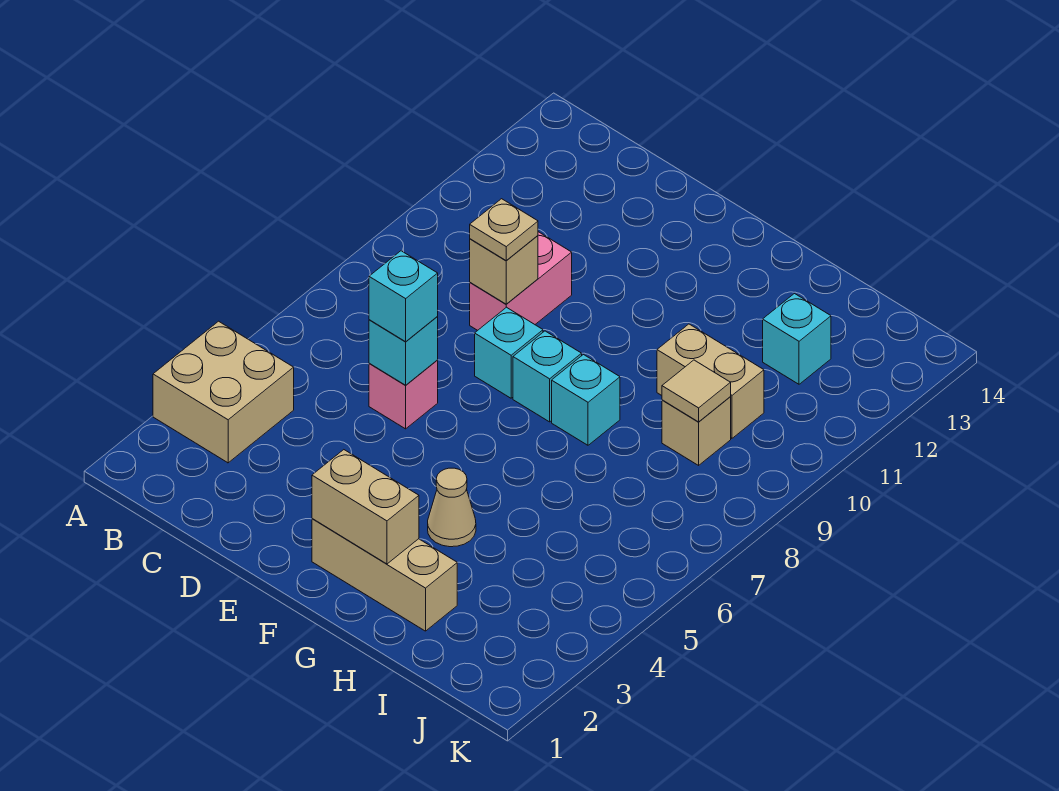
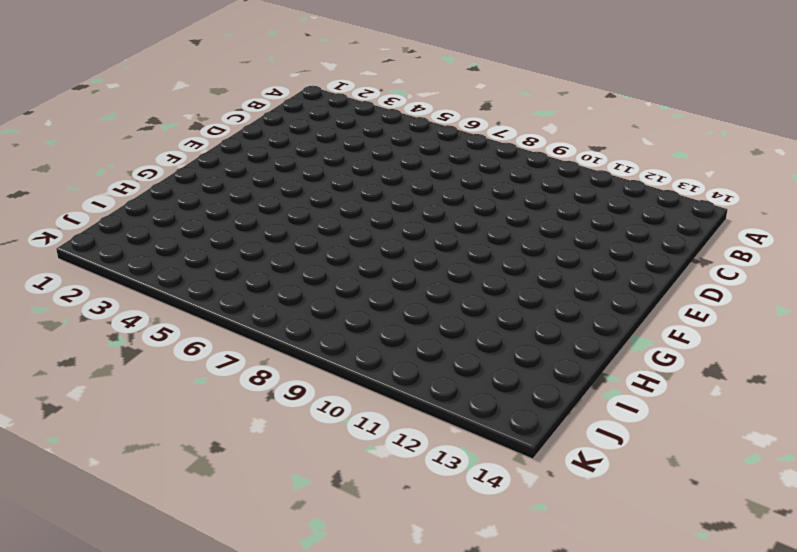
none -> tan brick A3:B4 level 1
none -> pink brick D6 level 1
none -> pink brick D9:D10 level 1

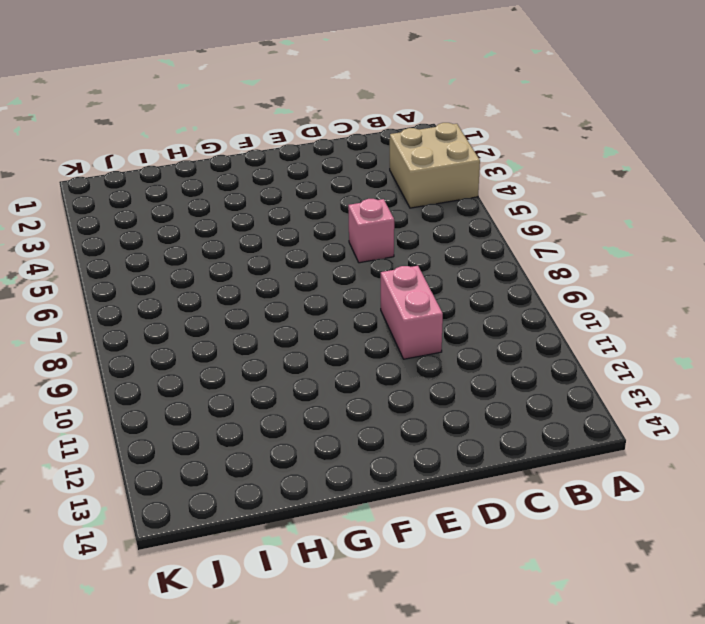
none -> cyan brick E8 level 1
none -> tan brick F2:H2 level 1
none -> cyan brick F8 level 1

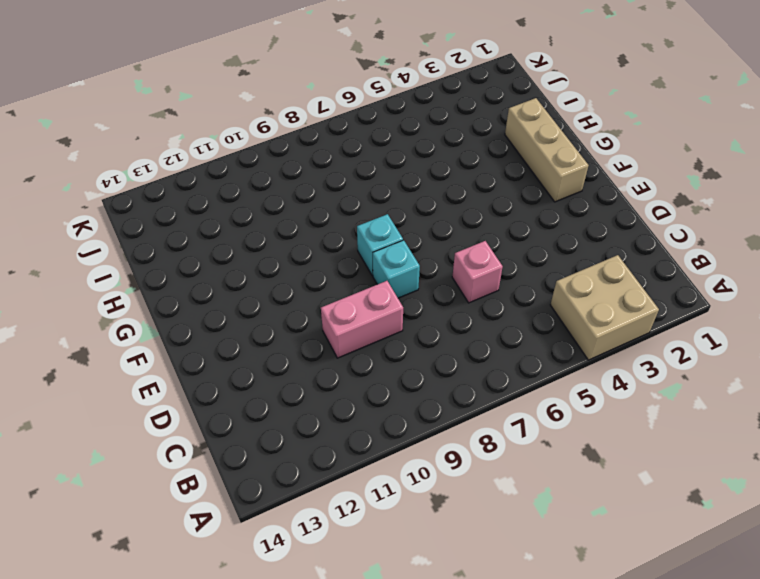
none -> tan cone G4 level 1
none -> cyan brick G8 level 1
none -> tan brick H10:I10 level 1

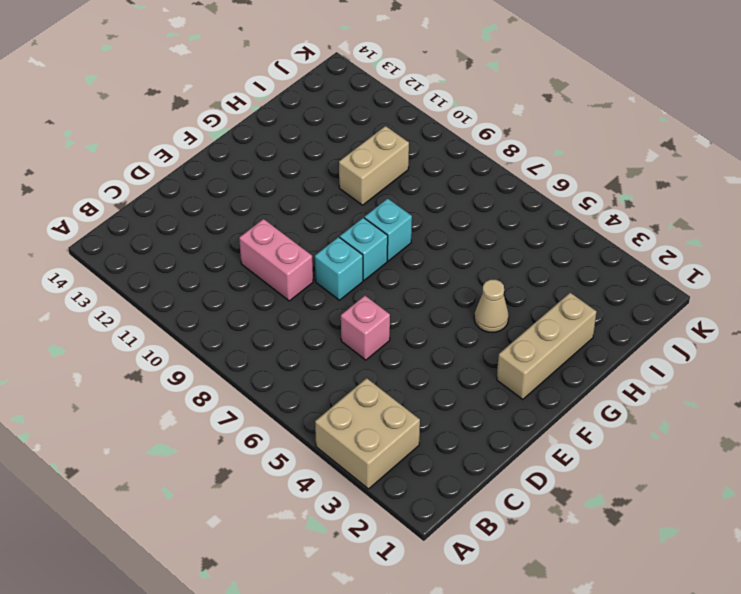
none -> tan brick I9 level 1
none -> cyan brick I12 level 1
none -> cyan brick D6 level 2

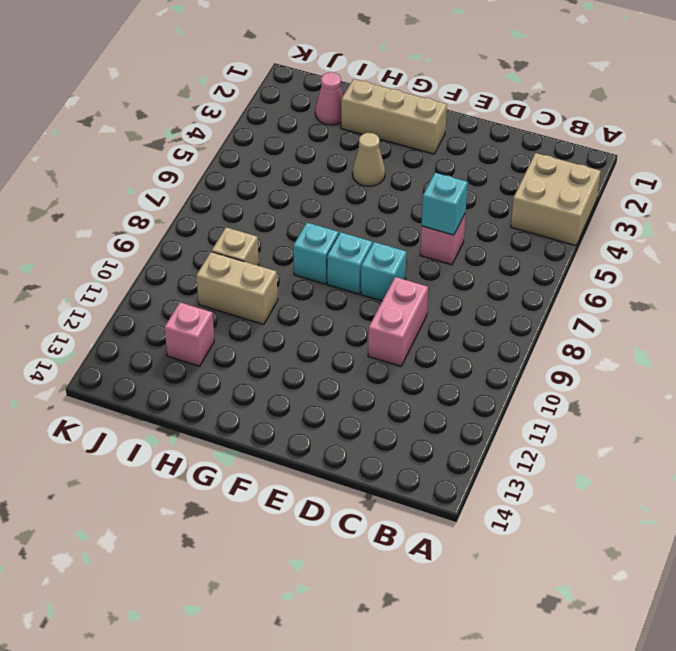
pink cone I2 level 1 -> none
pink brick I12 level 1 -> cyan brick I12 level 1
none -> tan brick D9 level 2
none -> tan brick F2:G2 level 2
none -> tan tile I9 level 2

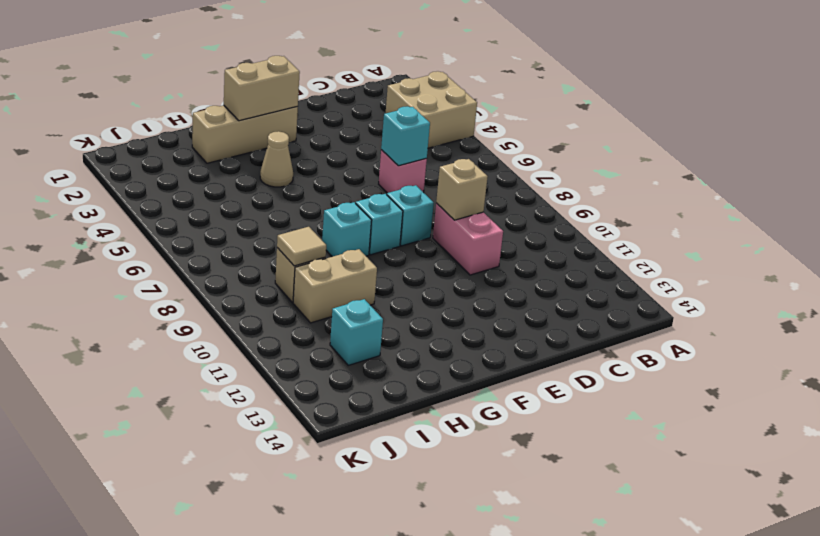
none -> cyan brick D6 level 3
none -> tan plate D9 level 3

